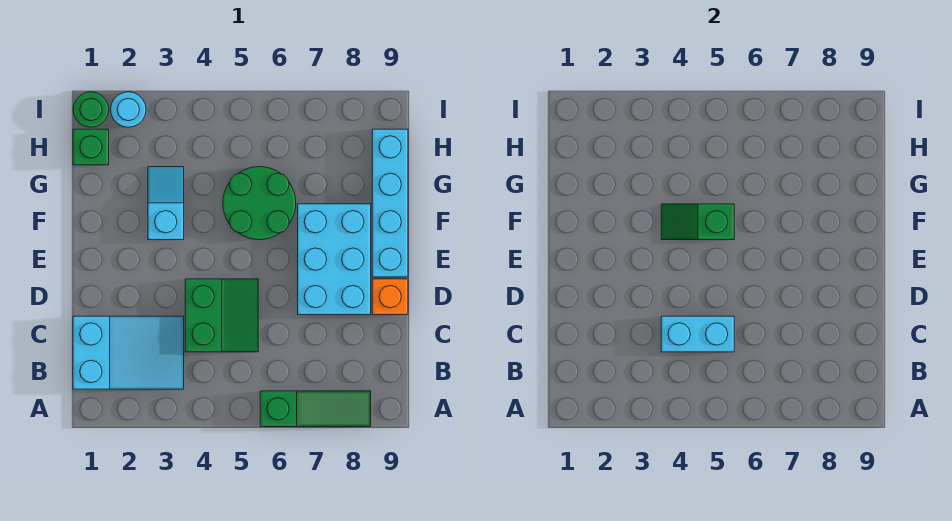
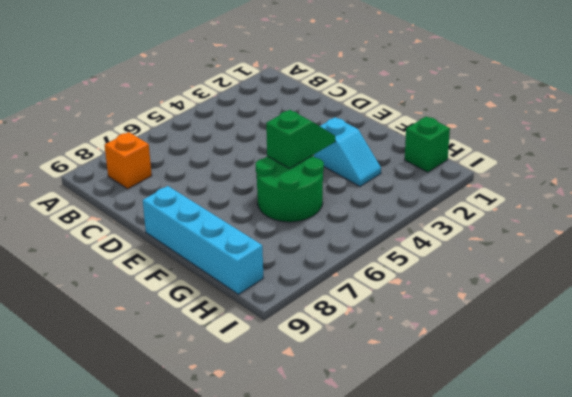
orange brick B8 level 1 -> orange brick D9 level 1
none -> green slope A6:A8 level 1 top 6
none -> cyan slope B1:C3 level 1 top 1
none -> green slope C4:D5 level 1 top 4

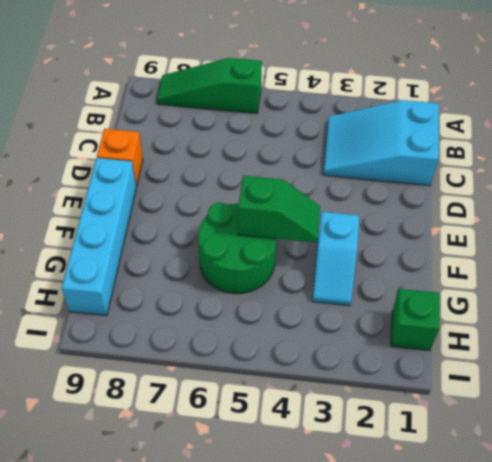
none -> green slope C4:D5 level 1 top 4
none -> cyan brick D7:F8 level 1
none -> green round brick I1 level 1

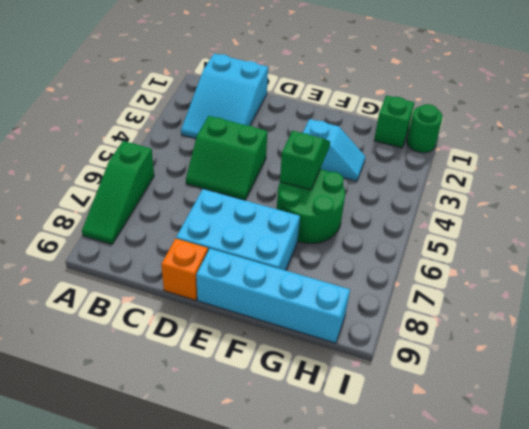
none -> cyan round brick I2 level 1
none -> cyan brick C4:C5 level 2

